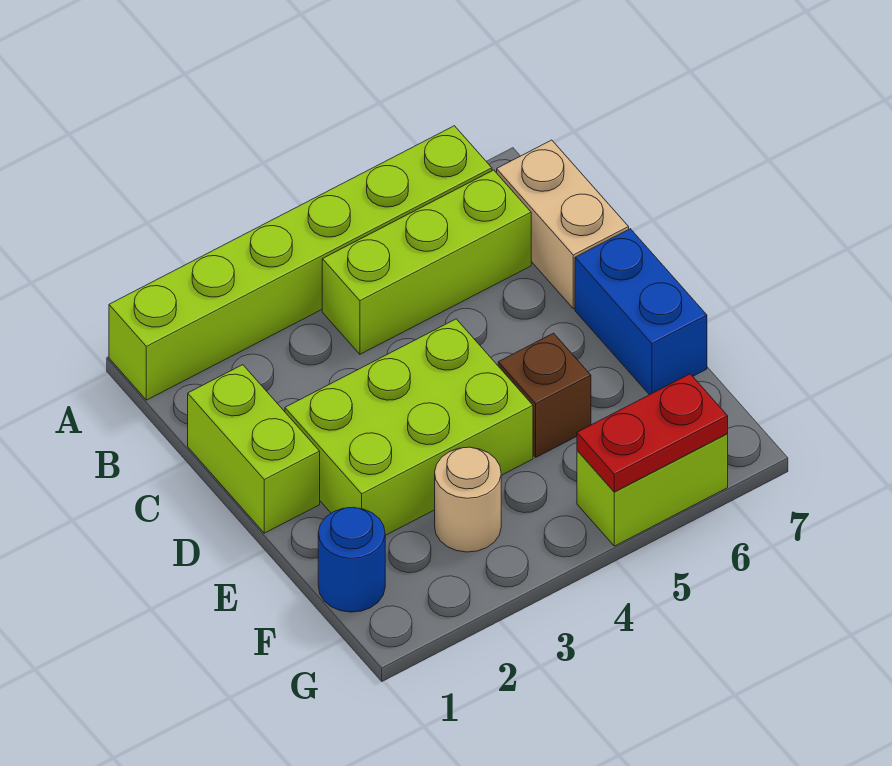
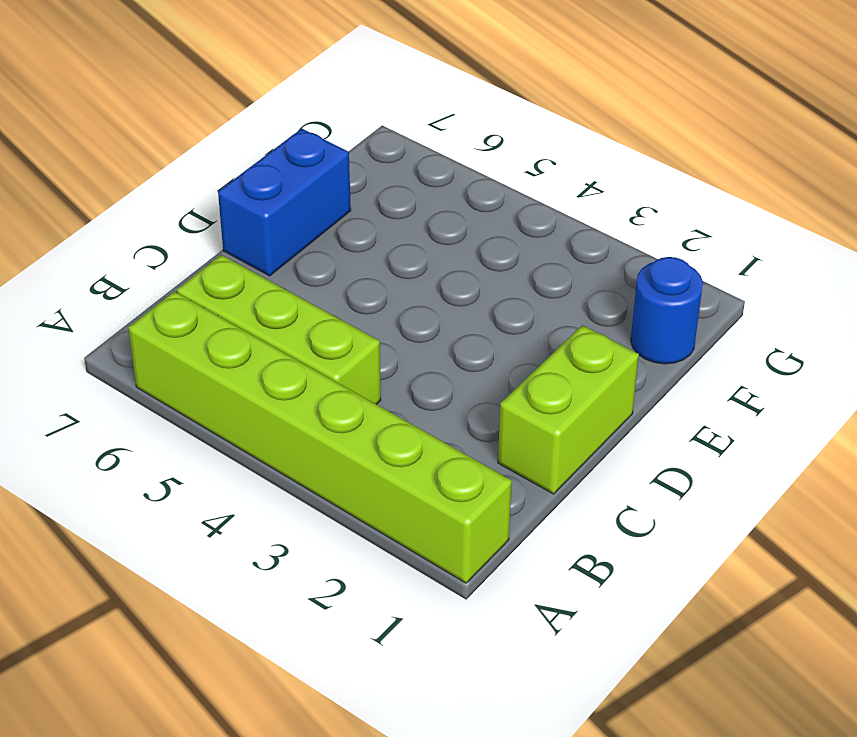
none -> tan brick B7:C7 level 1
none -> lime brick D2:E4 level 1

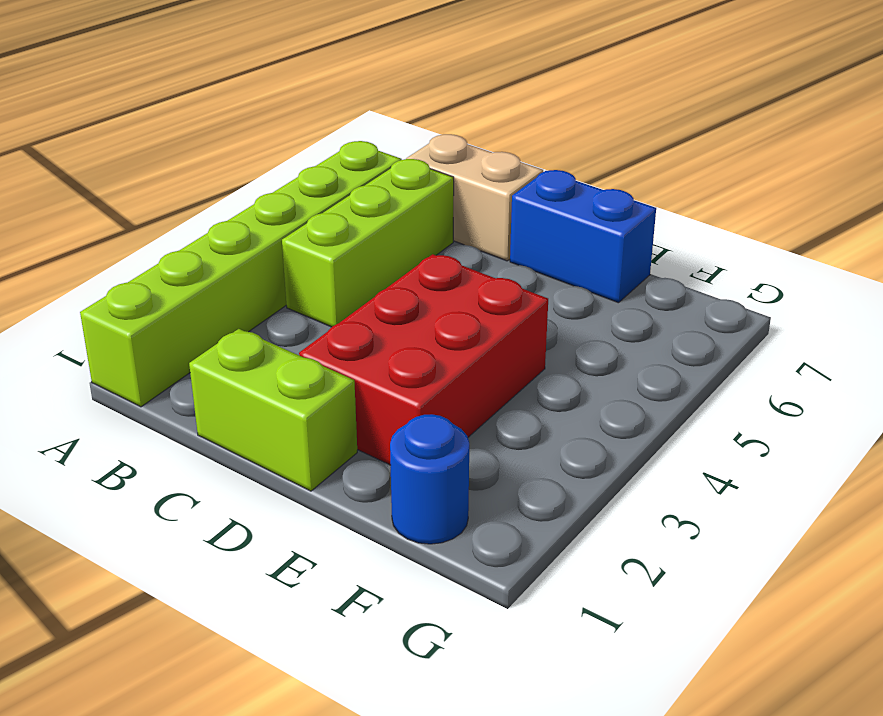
red brick D2:E4 level 1 -> lime brick D2:E4 level 1
none -> brown brick E5 level 1
none -> tan round brick F3 level 1

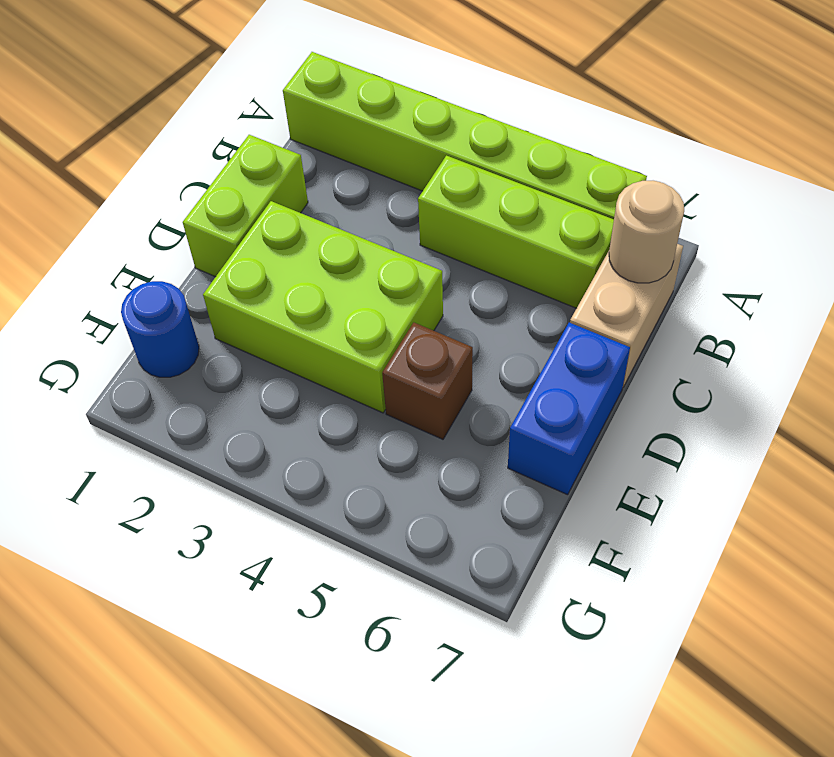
tan round brick B7 level 2 -> tan round brick F3 level 1
none -> lime brick G5:G6 level 1
none -> red plate G5:G6 level 2

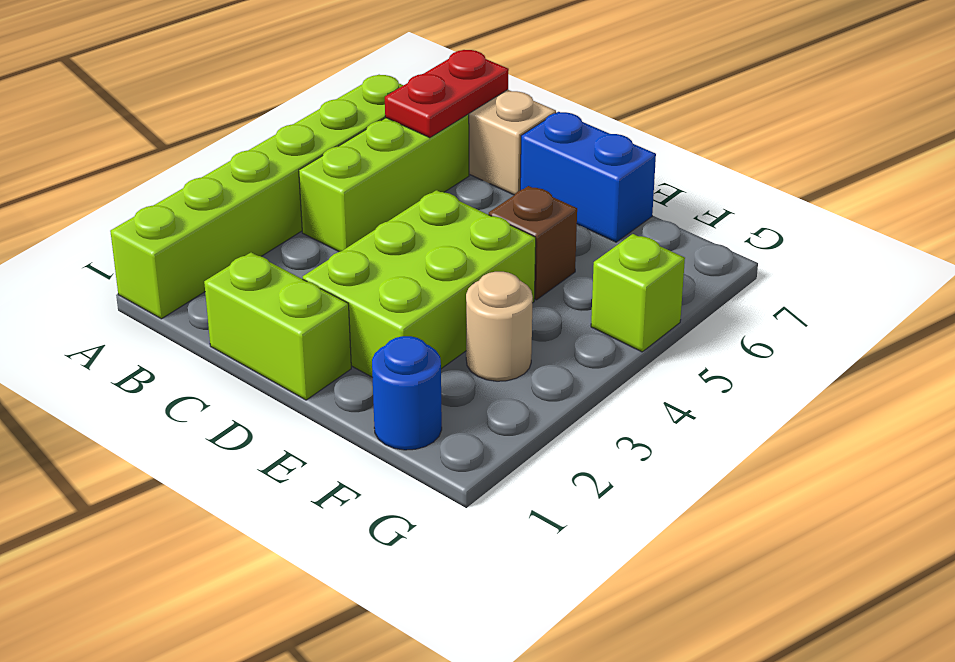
red plate B6:B7 level 2 -> red plate G5:G6 level 2
lime brick G5 level 1 -> lime brick G5:G6 level 1

